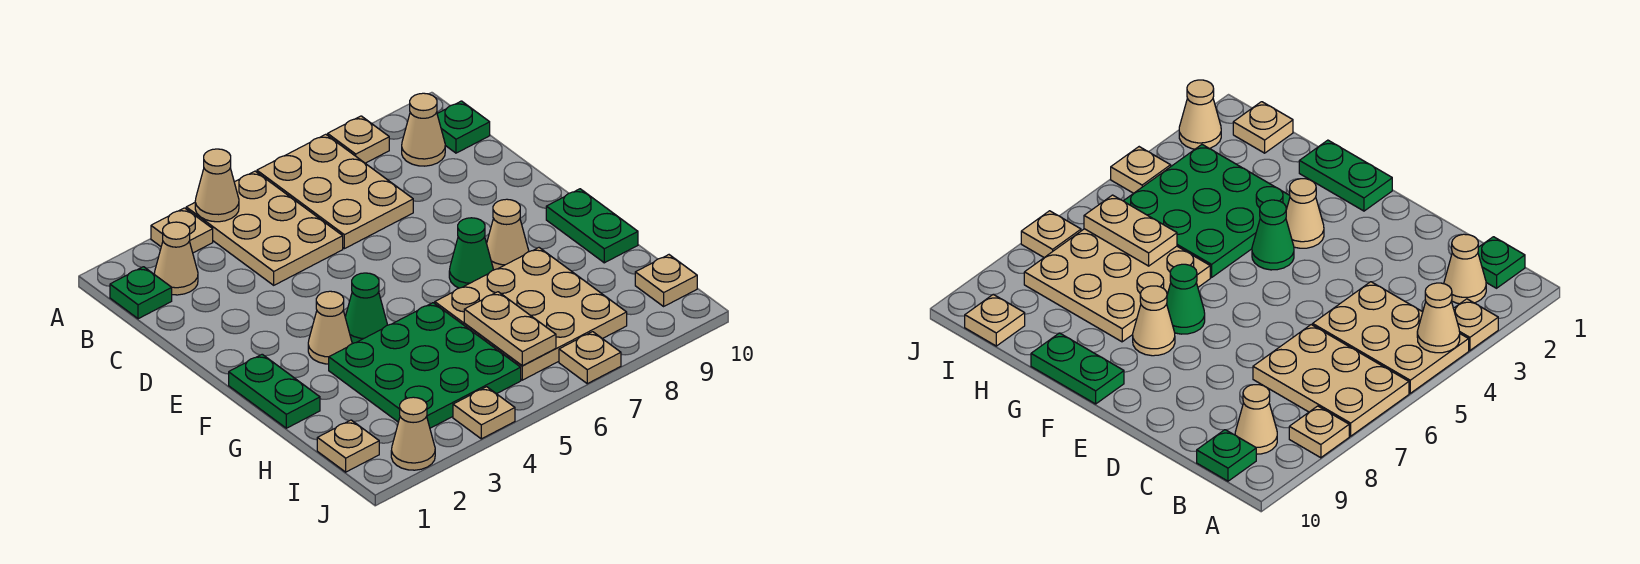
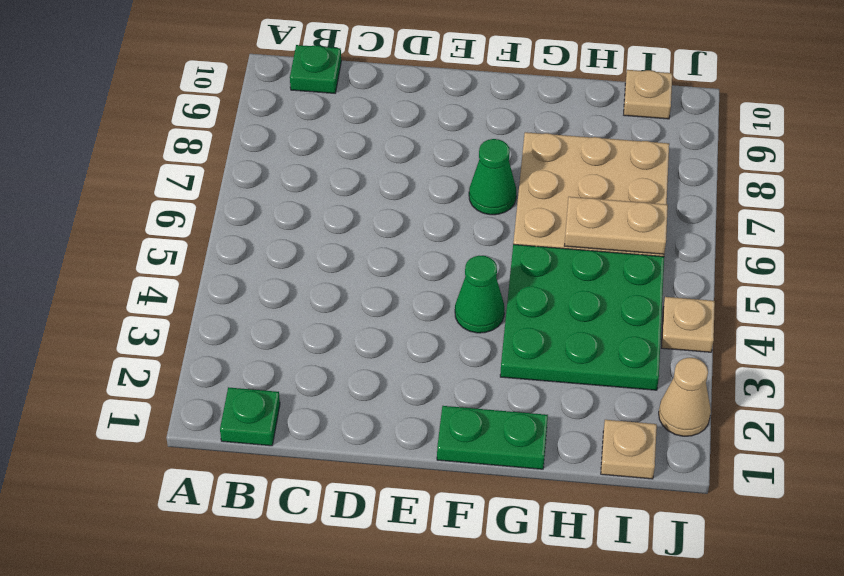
none -> tan plate A3 level 1
none -> tan plate A4:C5 level 1
none -> tan plate A6:C7 level 1

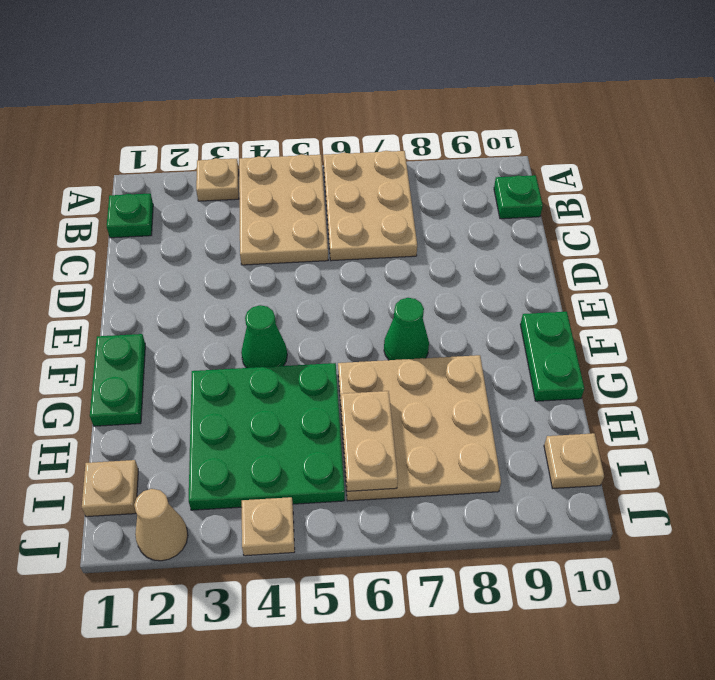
none -> tan plate A8 level 1
none -> tan cone B2 level 1
none -> tan cone B9 level 1

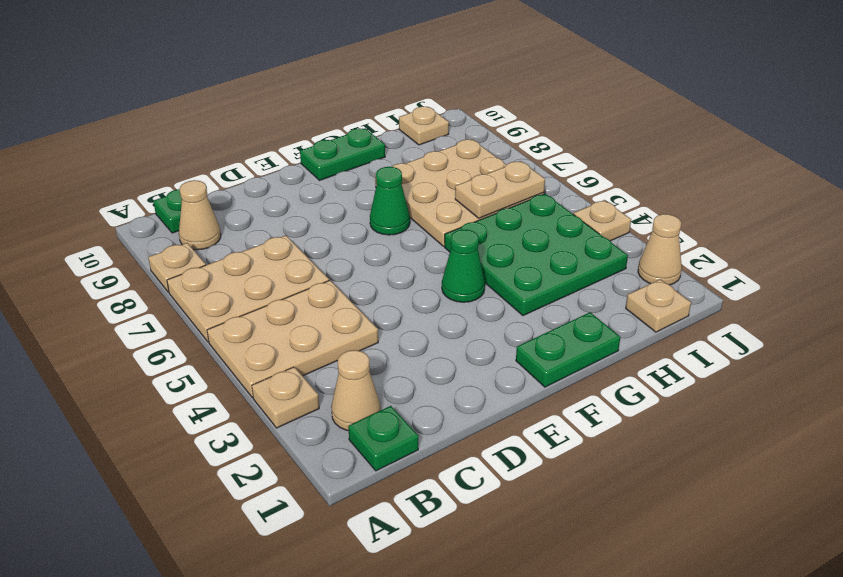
none -> tan cone F3 level 1
none -> tan cone F8 level 1
none -> tan plate J7 level 1

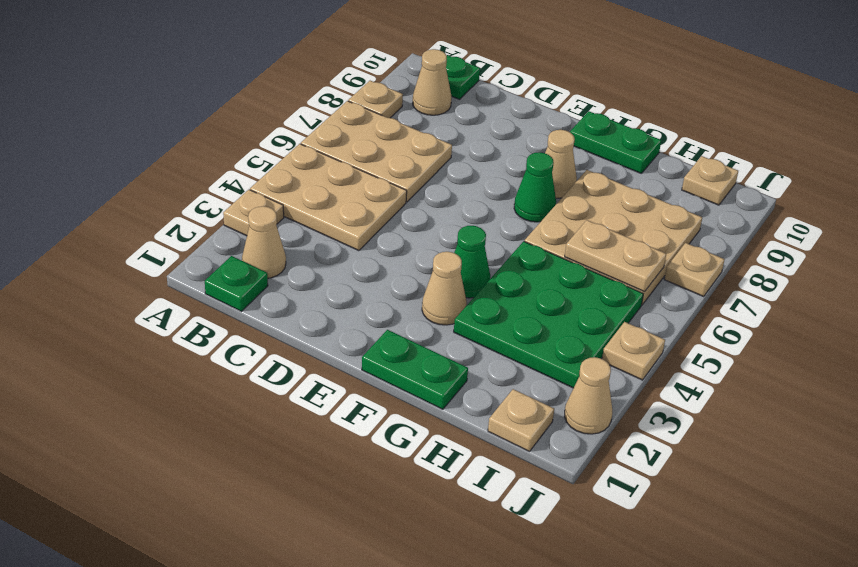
none -> tan cone A4 level 2

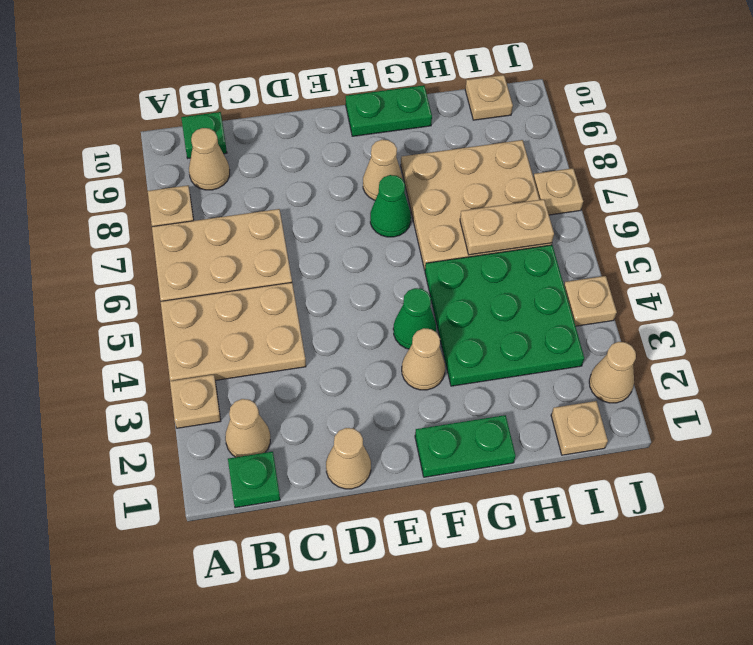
tan cone D1 level 1 -> tan cone A4 level 2

